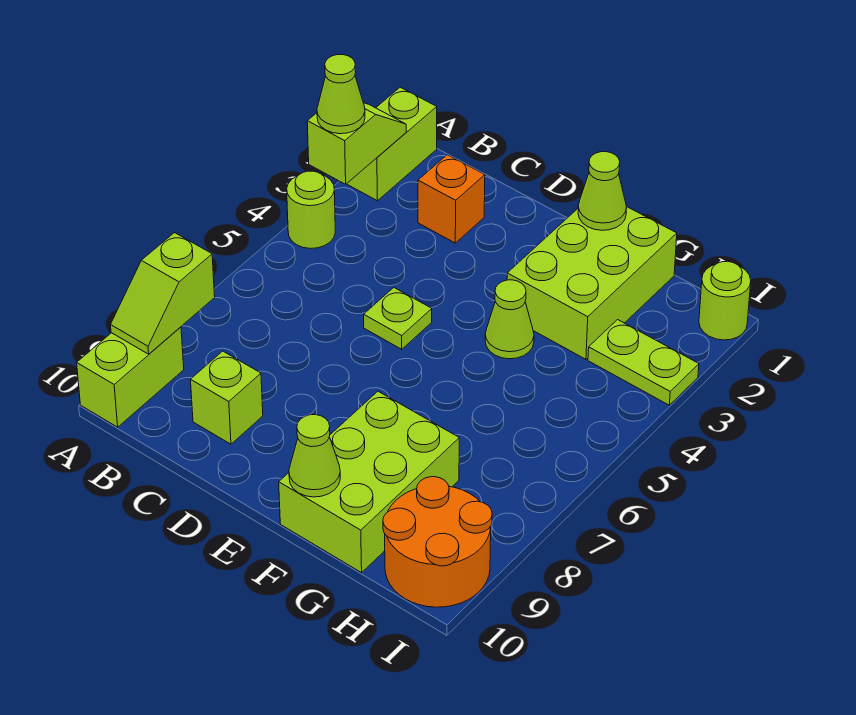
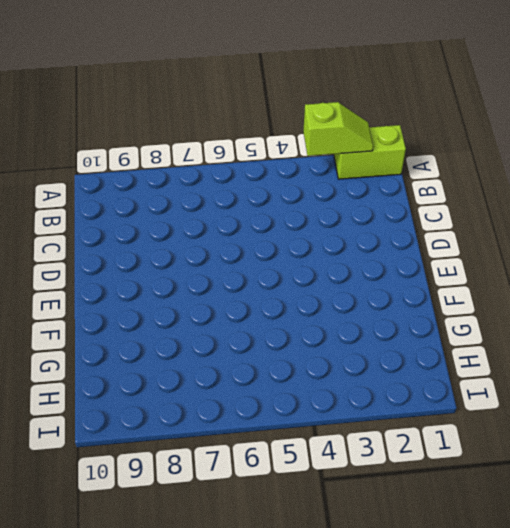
none -> lime round brick A4 level 1
none -> lime brick A9:A10 level 1
none -> orange brick C2 level 1

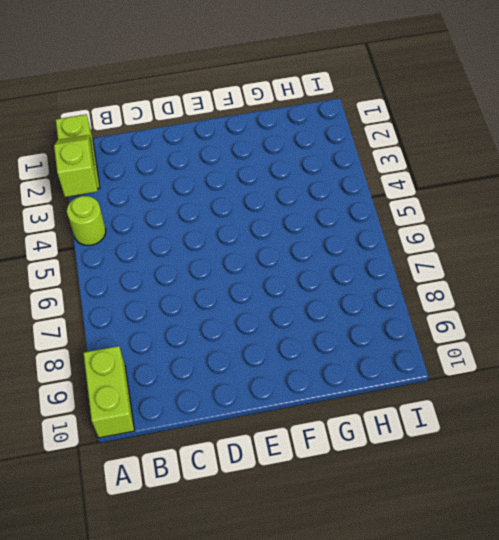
none -> orange brick C2 level 1
none -> lime brick C9 level 1
none -> lime plate D5 level 1

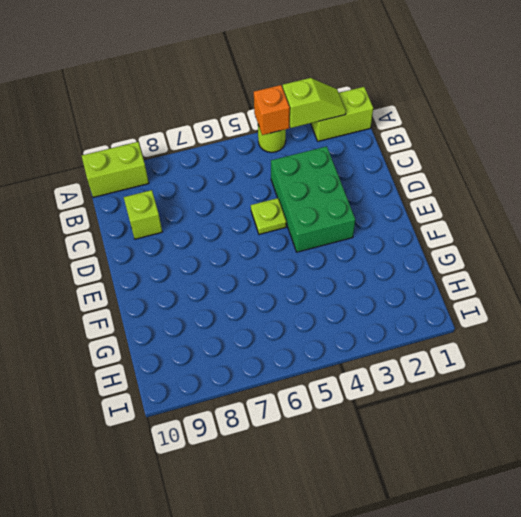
orange brick A4 level 2 -> orange brick C2 level 1
green brick C3:E4 level 1 -> none
none -> lime brick F1:G3 level 1
none -> lime cone F4 level 1
none -> lime brick F8:G10 level 1

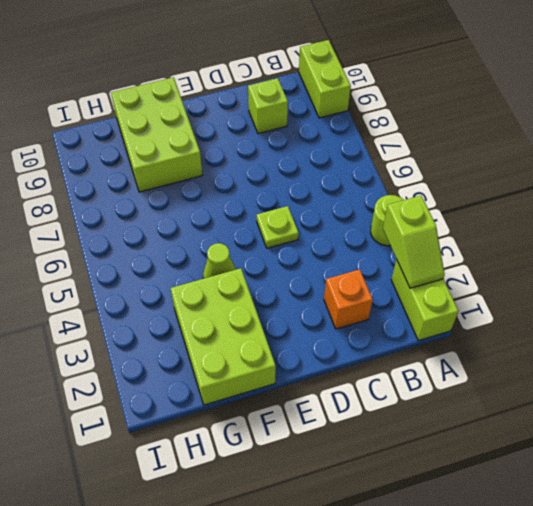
none -> lime plate H3:I3 level 1
none -> orange round brick H9:I10 level 1
none -> lime round brick I1 level 1

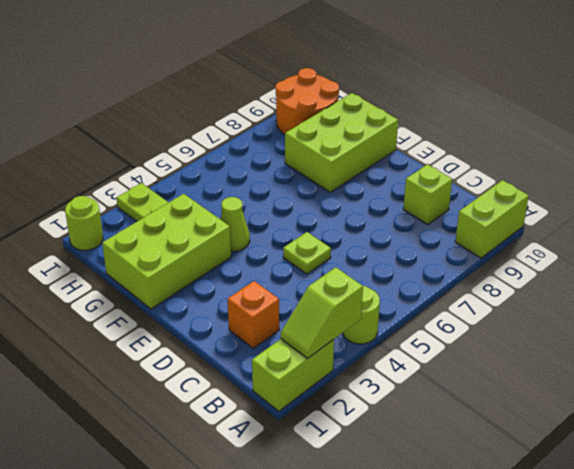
none -> lime slope A8:A9 level 2 top 8
none -> lime cone F1 level 2
none -> lime cone F10 level 2

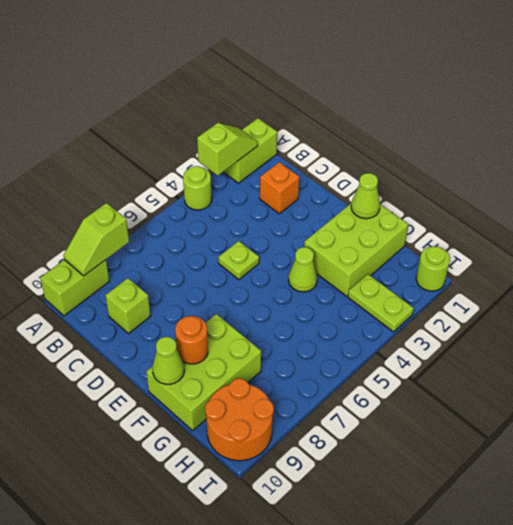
orange round brick F9 level 2 -> none
none -> lime cone A3 level 3

